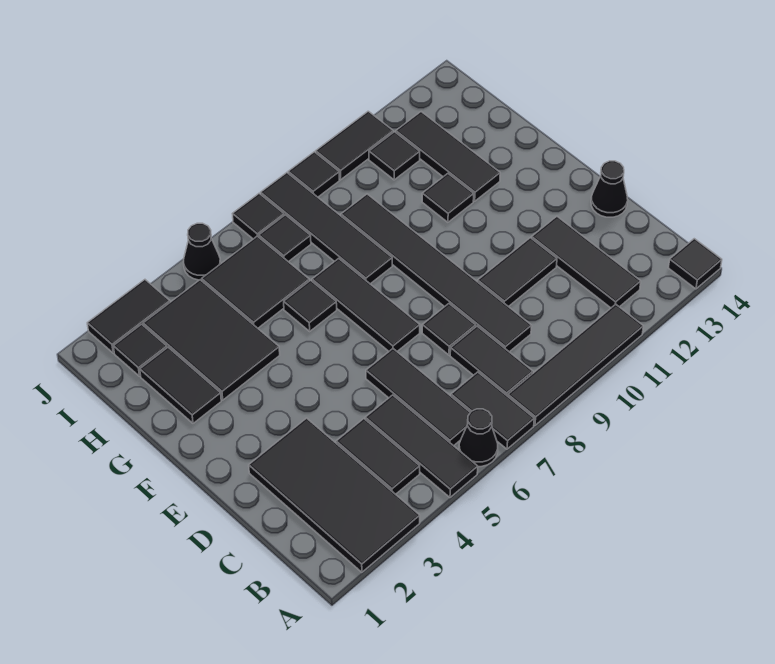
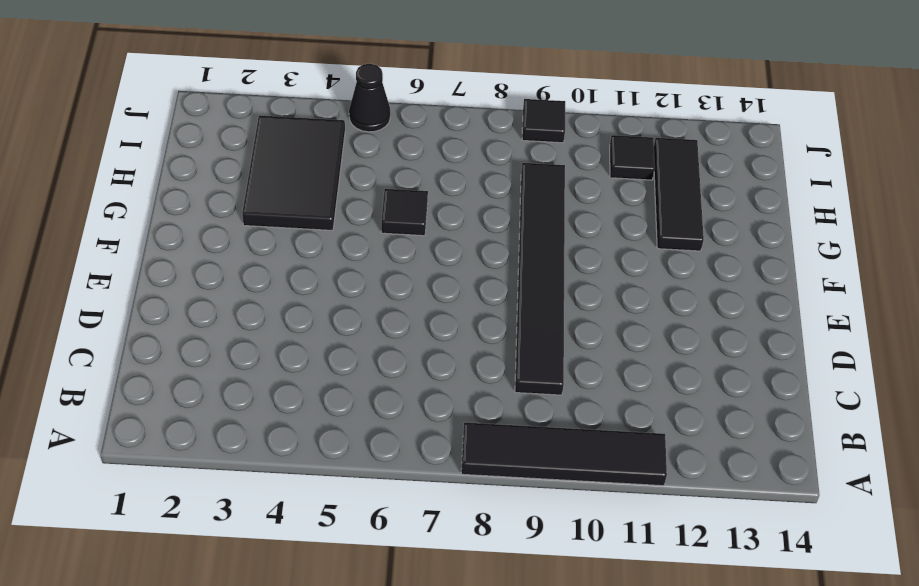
none -> black tile A2:D3 level 1
none -> black tile A5:C5 level 1
none -> black cone A6 level 1
none -> black tile A7:B7 level 1

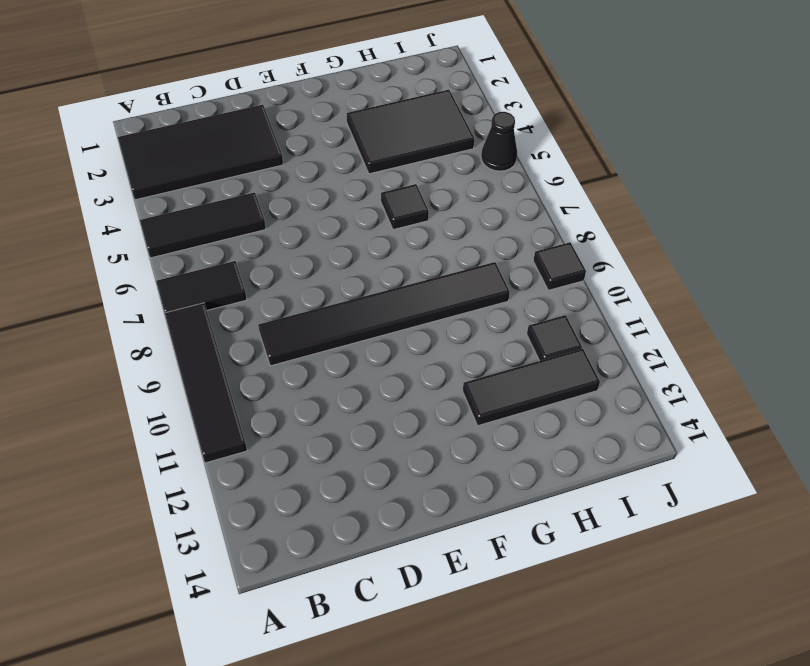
none -> black cone A6 level 1
none -> black tile A14 level 1
none -> black tile B4:C4 level 1
none -> black tile B6:D6 level 1

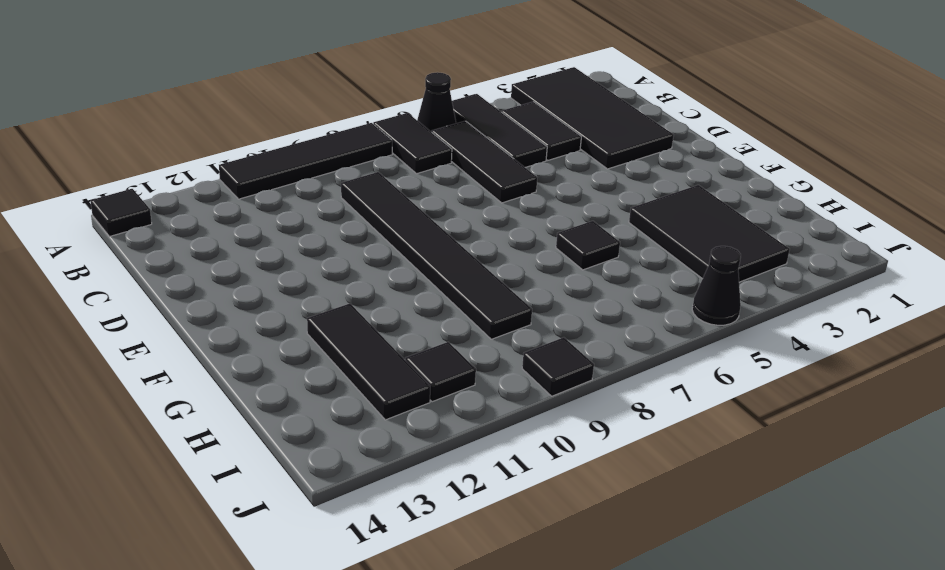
none -> black tile B8:C8 level 1
none -> black tile B12:D12 level 1
none -> black tile D8 level 1
none -> black tile D10:D11 level 1

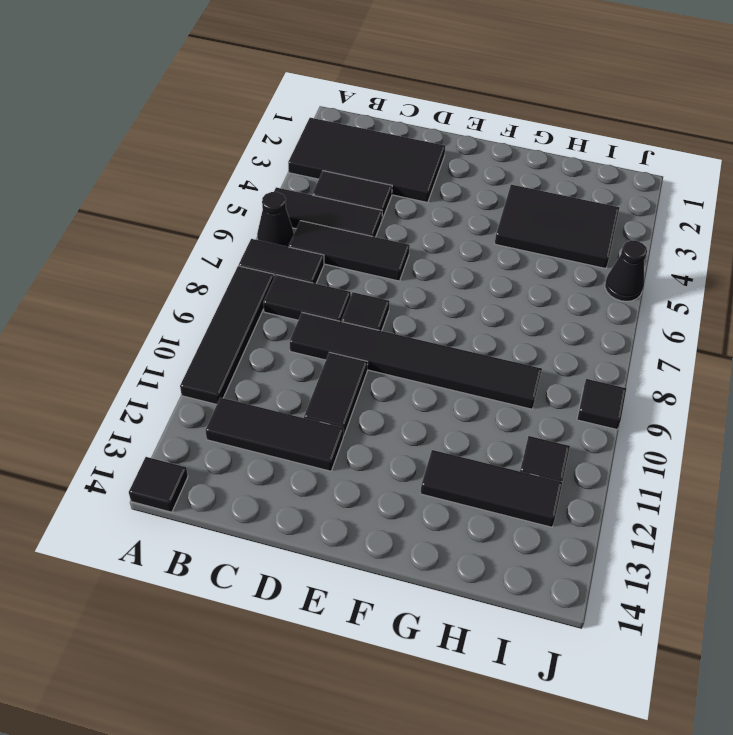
none -> black cone D14 level 1
none -> black tile E7:G7 level 1
none -> black tile G2:H2 level 1
none -> black tile G6 level 1

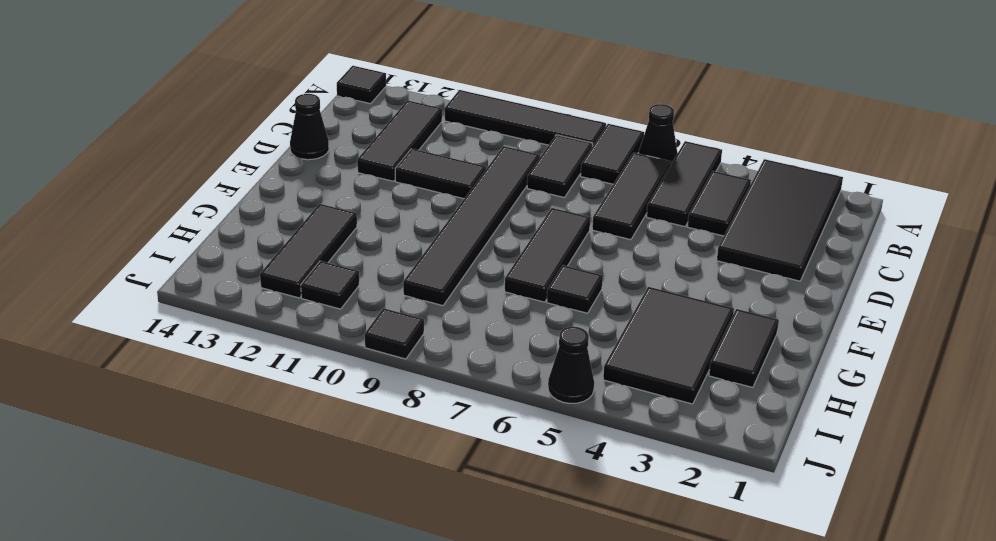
none -> black tile D8 level 1
none -> black tile G8:J8 level 1
none -> black tile G11 level 1
none -> black tile H5:I6 level 1

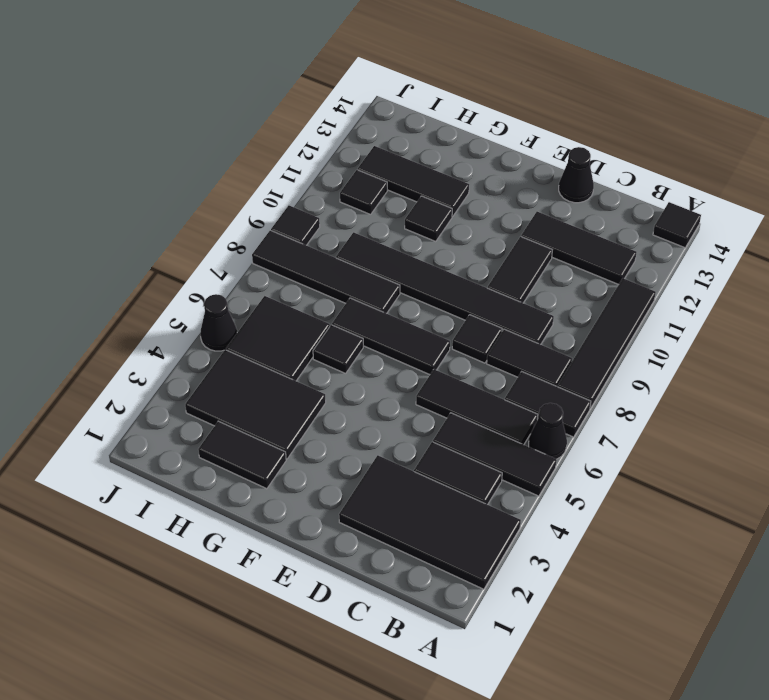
none -> black tile I2 level 1
none -> black tile I7 level 1
none -> black tile J2:J3 level 1
none -> black tile J7 level 1

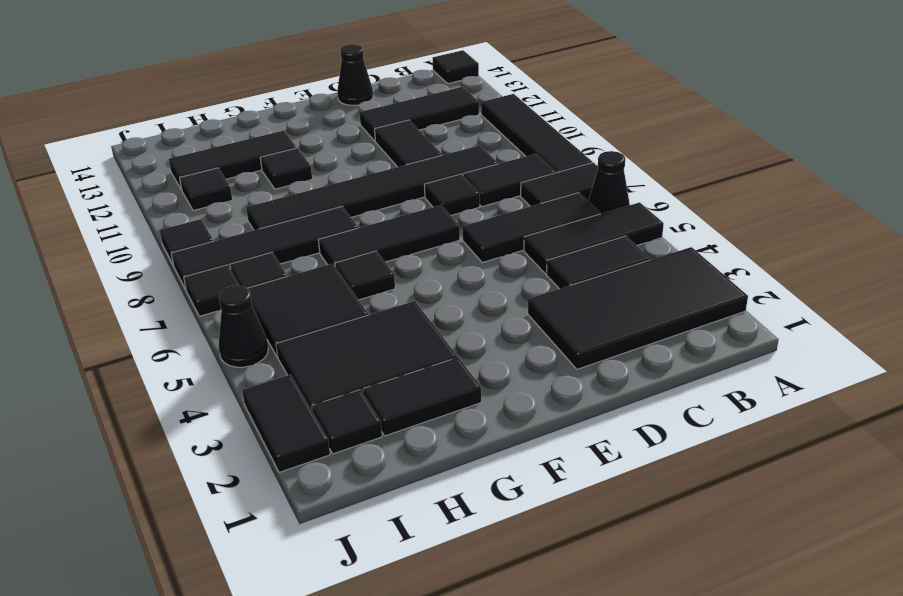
none -> black tile J10:J11 level 1

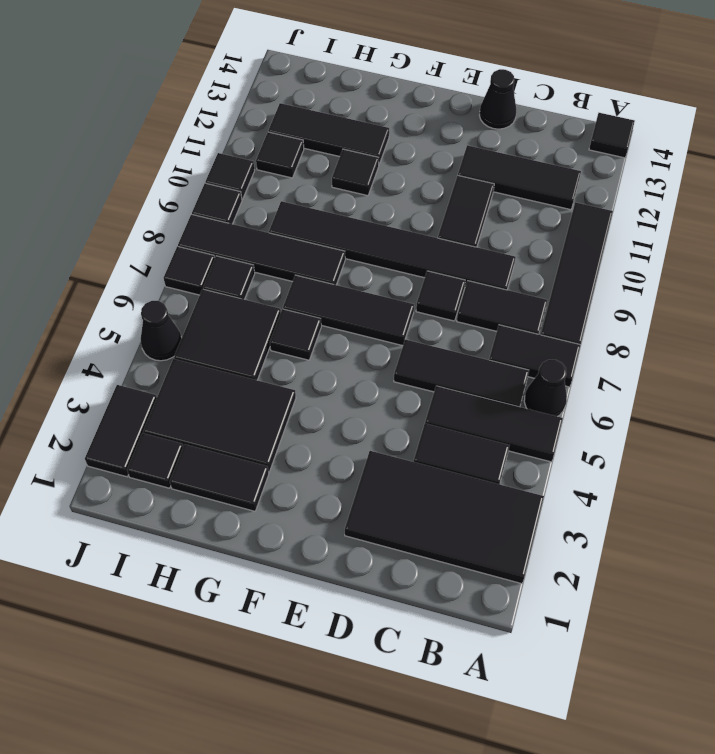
black tile J10 level 1 -> black tile J10:J11 level 1

